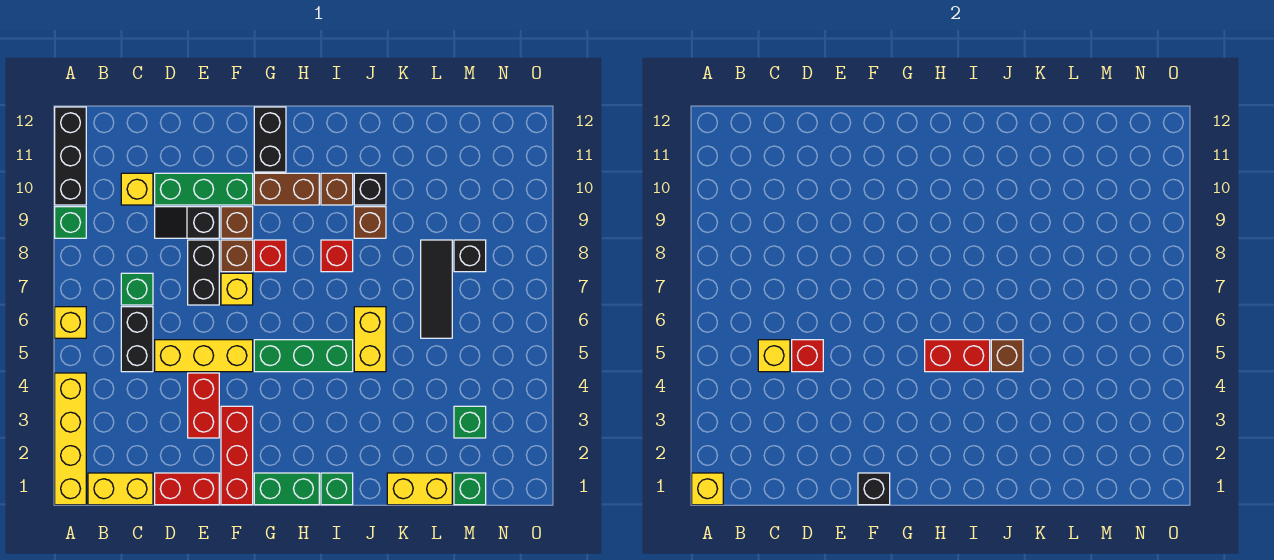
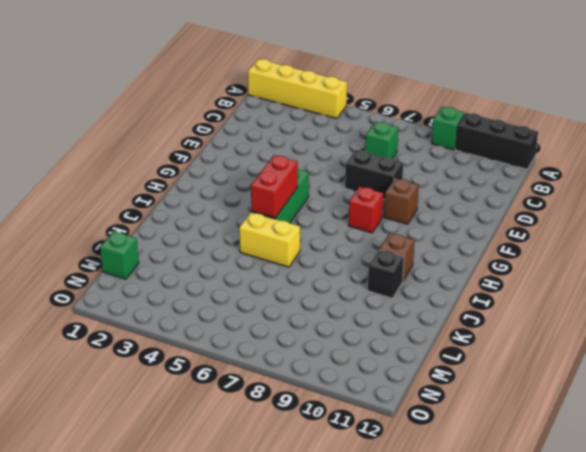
none -> yellow brick A6 level 1
none -> yellow brick B1:C1 level 1
none -> black brick C5:C6 level 1
none -> yellow brick C10 level 1

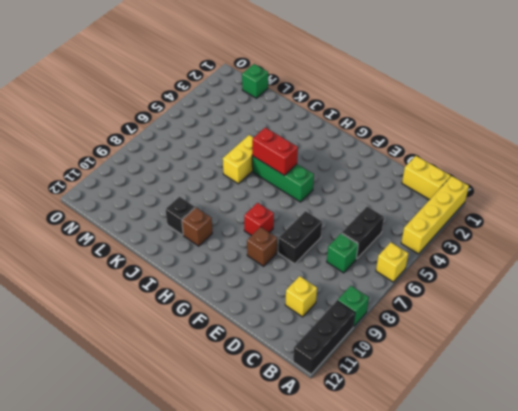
none -> red brick D1:E1 level 1
none -> yellow brick D5:F5 level 1
none -> black slope D9:E9 level 1 top E
none -> green brick D10:F10 level 1

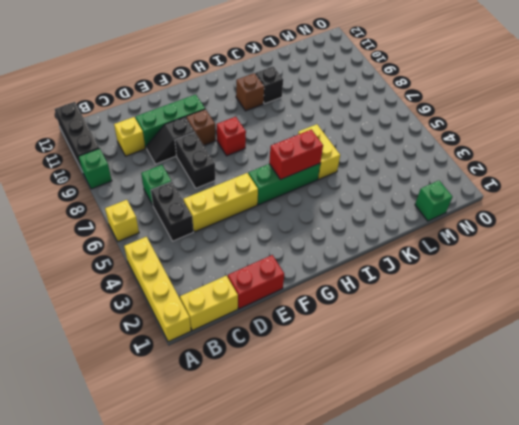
none -> red brick E3:E4 level 1
none -> red brick F1:F3 level 1
none -> yellow brick F7 level 1
none -> brown brick F8 level 1

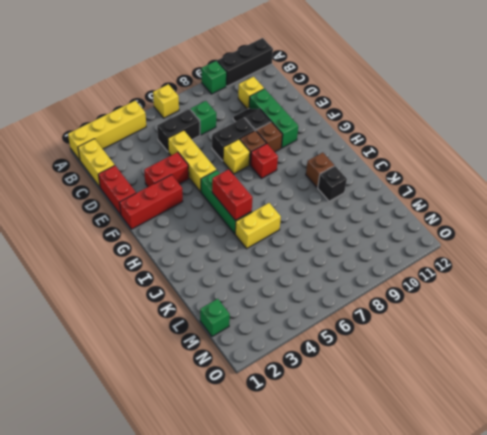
none -> green brick G1:H1 level 1
none -> brown brick G10:H10 level 1
none -> black brick G11:G12 level 1
none -> green brick I1 level 1

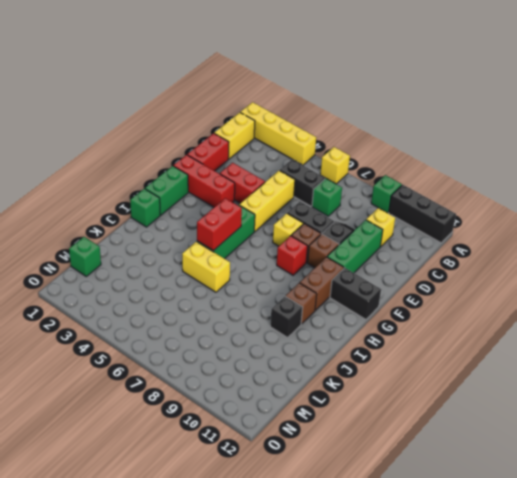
none -> red brick I8 level 1
none -> brown brick J9 level 1
none -> yellow brick K1:L1 level 1
none -> black tile L6:L8 level 1

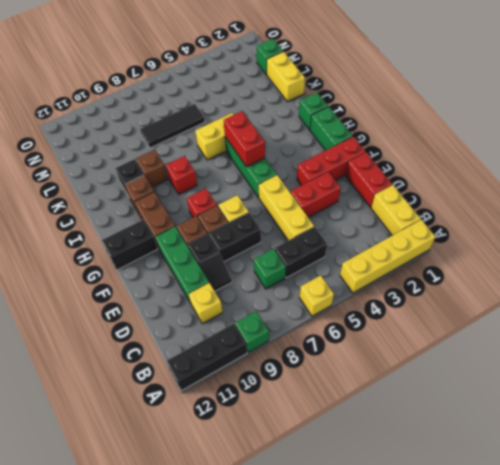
none -> green brick M3 level 1
none -> black brick M8 level 1
none -> yellow brick A1 level 2
none -> yellow brick C5 level 2

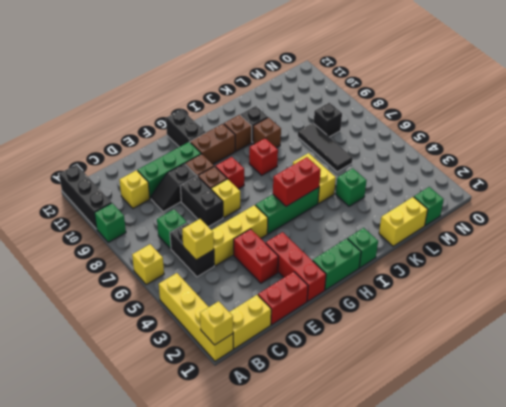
green brick K4 level 1 -> green brick M3 level 1
none -> red brick D5 level 2
none -> black brick F1 level 2
none -> brown brick J5 level 2

